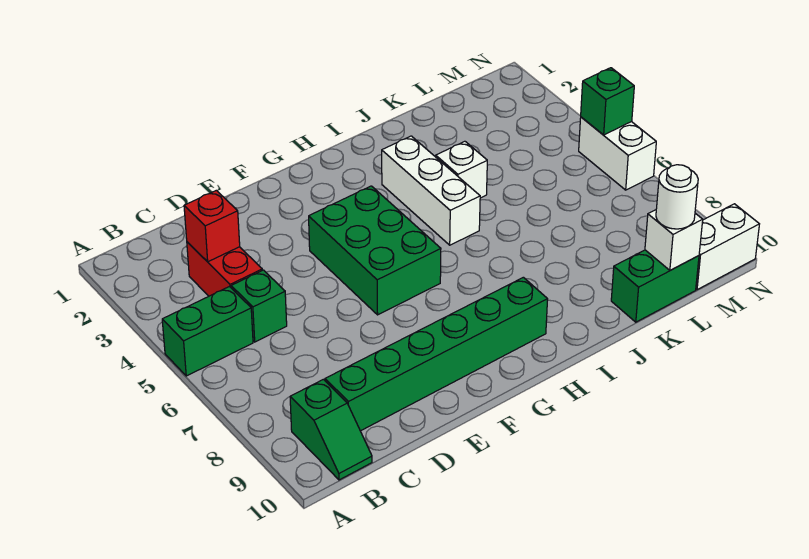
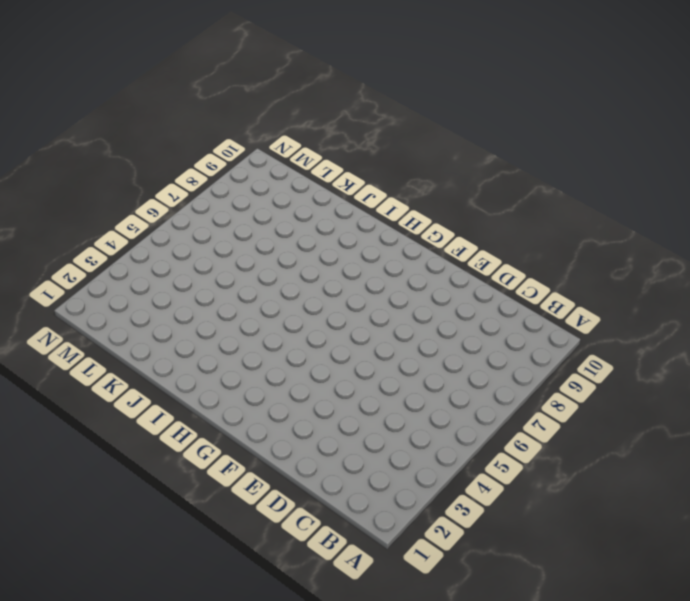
none -> green brick A5:B5 level 1
none -> green slope B9:B10 level 1 top 9
none -> red brick C3:C4 level 1

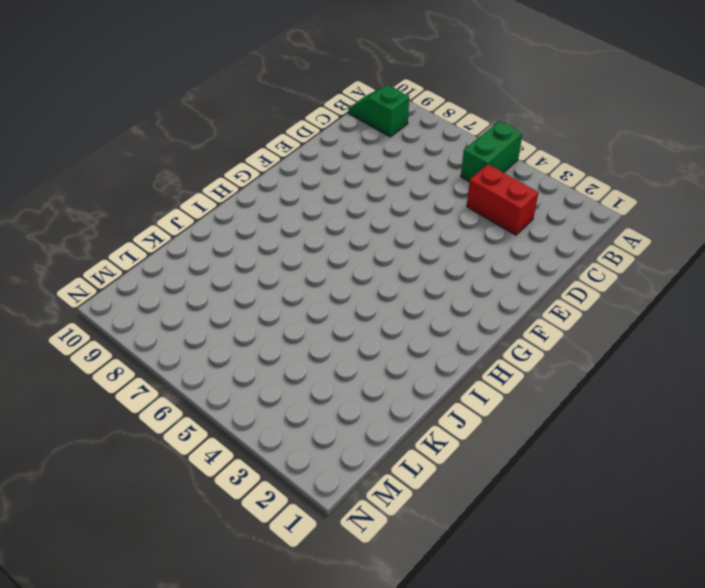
none -> green brick C5 level 1
none -> green brick C9:H9 level 1
none -> green brick F4:G6 level 1

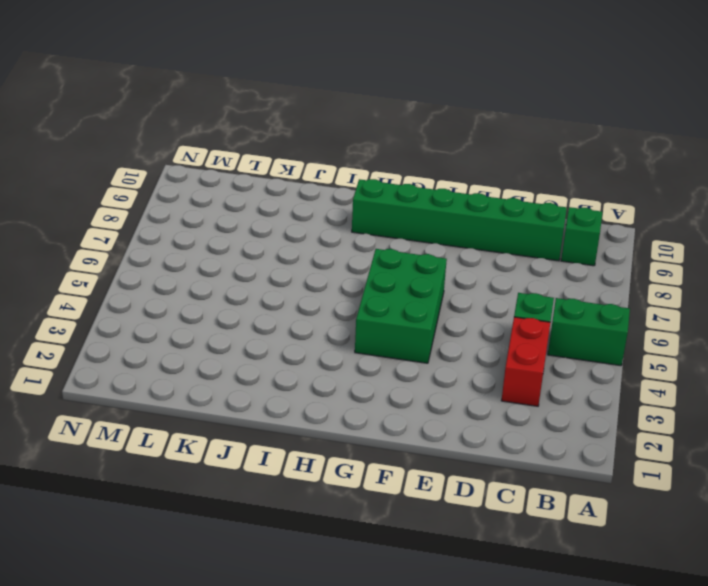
none -> white brick I3:I5 level 1
none -> white brick J4 level 1
none -> green brick K10:L10 level 1

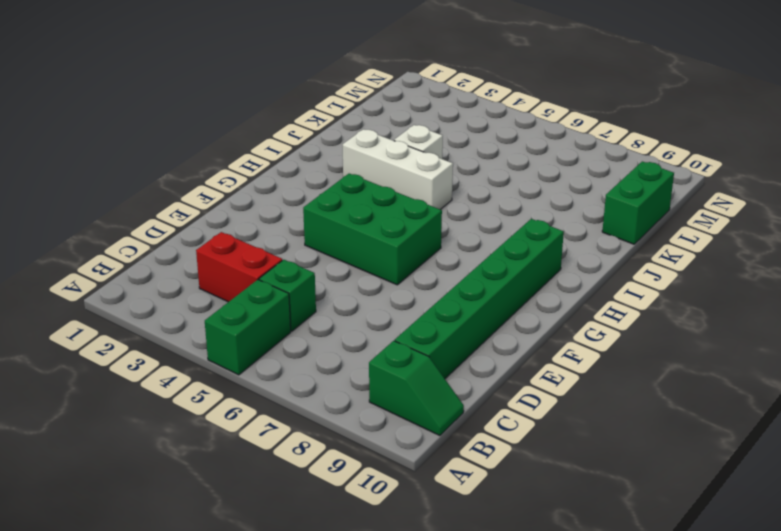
none -> white brick M10:N10 level 1
none -> white brick N5:N6 level 1
none -> red brick C3 level 2

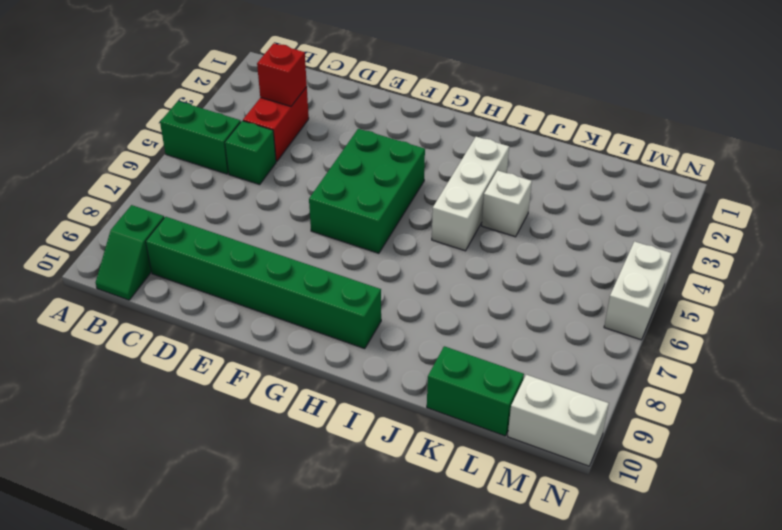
none -> white brick L10 level 2
none -> green brick N5 level 2
none -> white round brick L10 level 3

